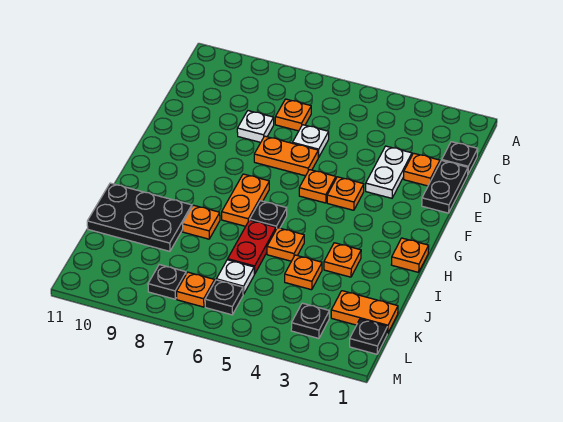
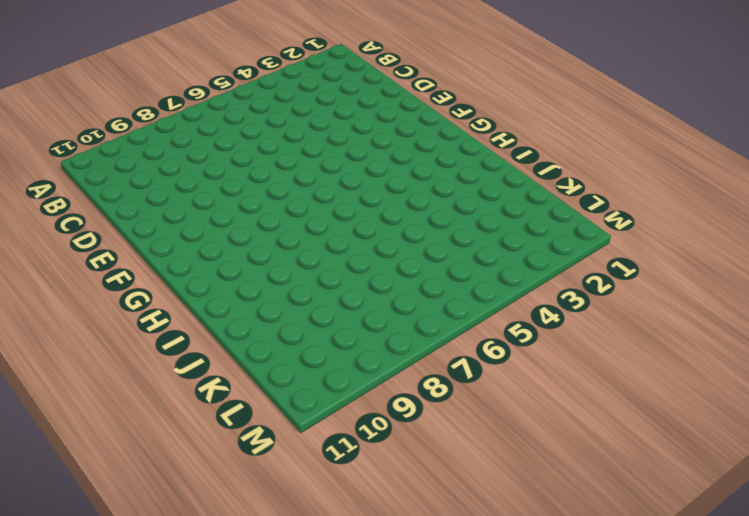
none -> black plate C1 level 1
none -> orange plate C7 level 1
none -> black plate D1:E1 level 1

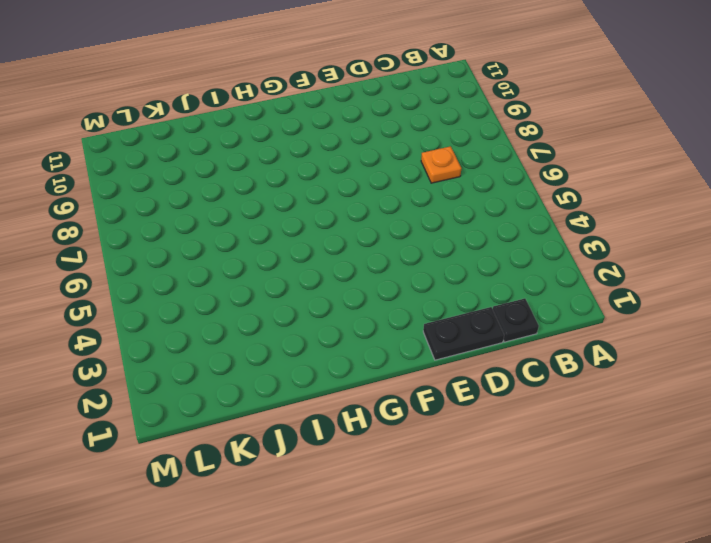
none -> orange plate D2 level 1
none -> white plate D3:E3 level 1
none -> white plate D6 level 1

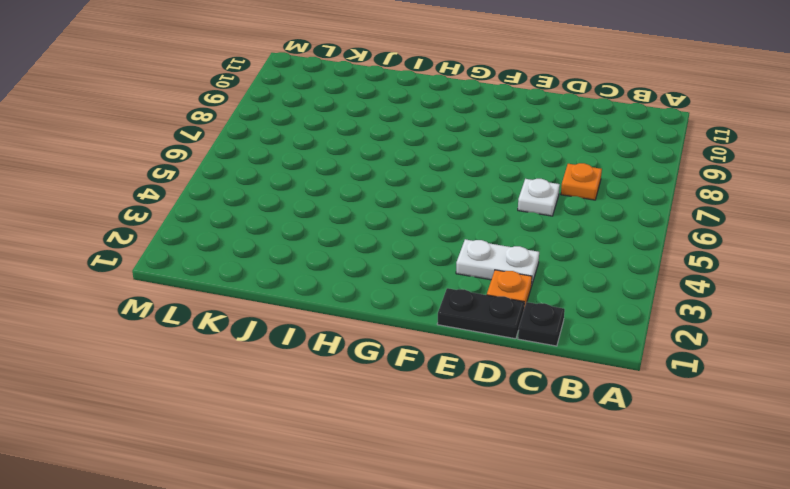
none -> white plate D8 level 1
none -> orange plate E6:E7 level 1
none -> orange plate F4 level 1

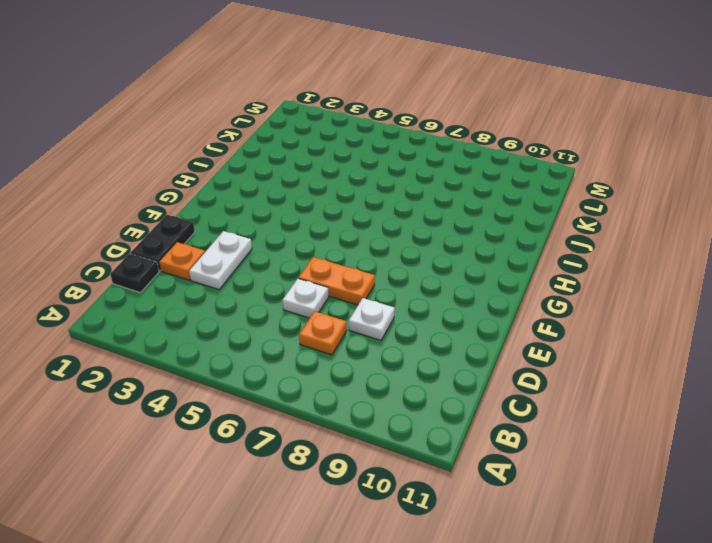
none -> orange plate F4 level 1
none -> orange plate F5 level 1
none -> orange plate G7:H7 level 1

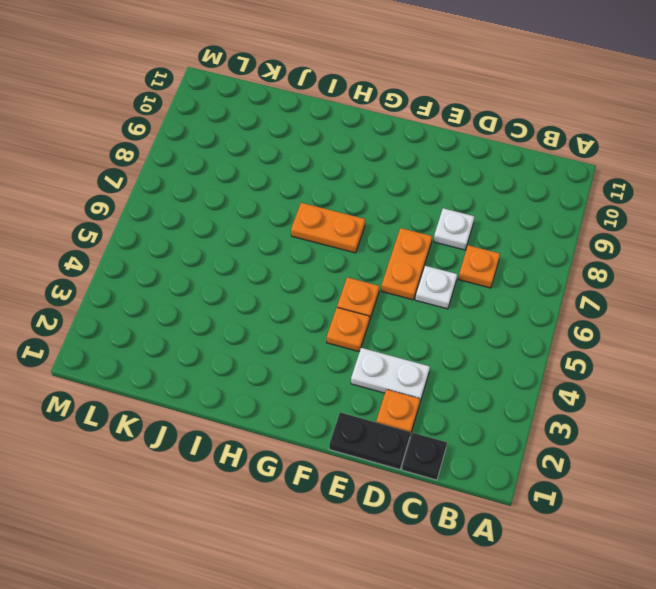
none -> orange plate H1 level 1
none -> black plate H6 level 1
none -> orange plate I3 level 1

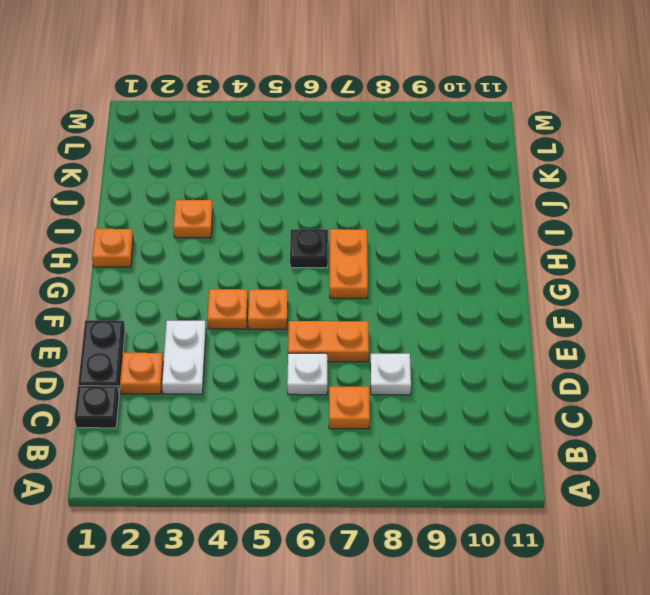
none -> orange plate I5 level 1
none -> red plate I6:J6 level 1
none -> orange plate I8 level 1

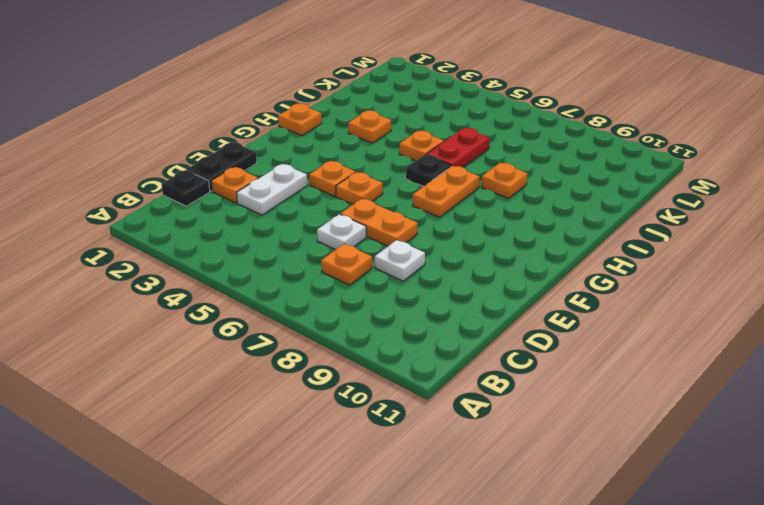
none -> black plate I9:J11 level 1
none -> orange plate J4 level 1
none -> orange plate K1:K2 level 1

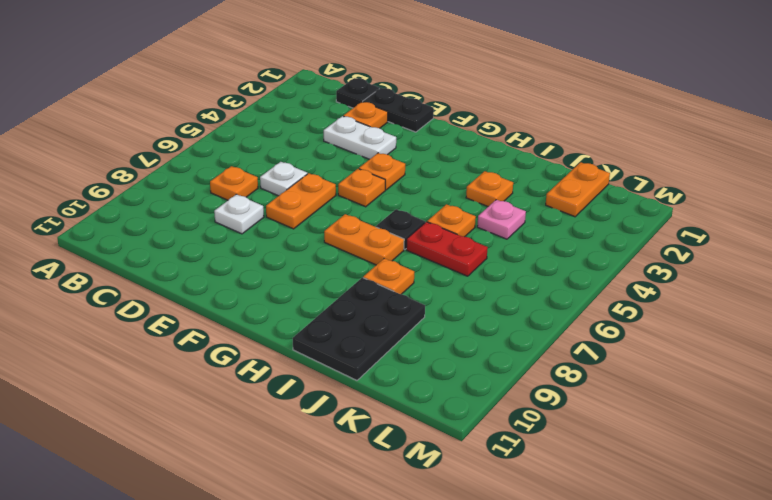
pink plate J4 level 1 -> orange plate J4 level 1
none -> orange plate H1 level 1
none -> white plate K6 level 1
none -> black plate L1 level 1

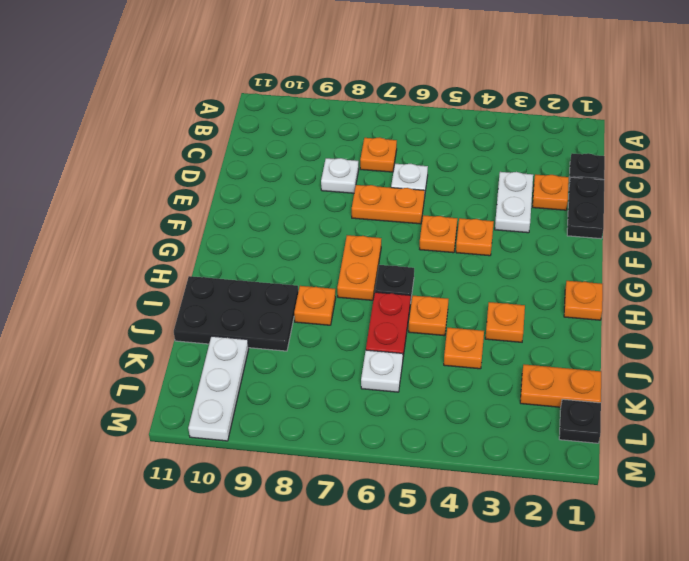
white plate K10:M10 level 1 -> none
none -> black plate L3 level 1
none -> black plate L6 level 1
none -> orange plate L7 level 1

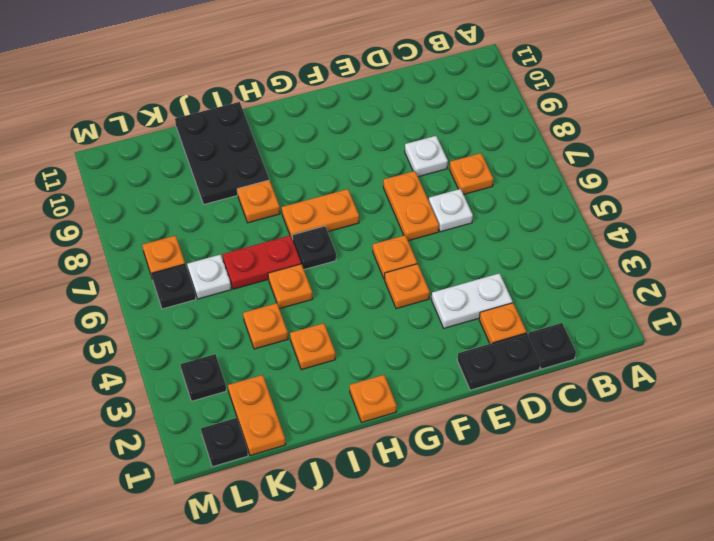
none -> black plate L8 level 1

